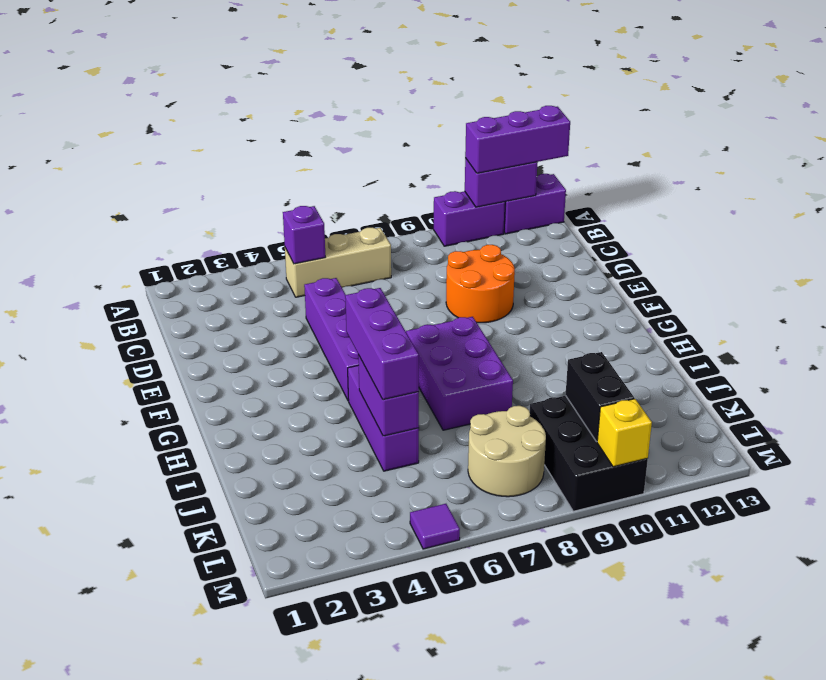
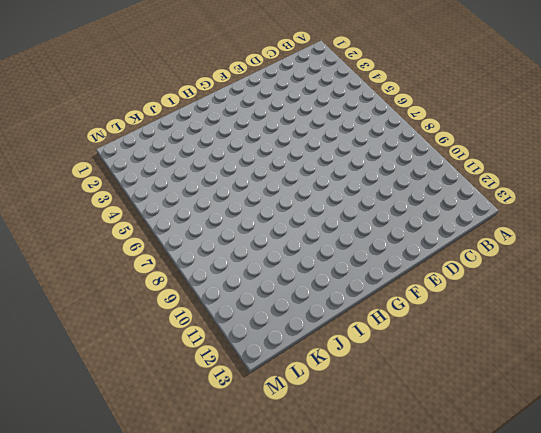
none -> purple brick A10:A11 level 1
none -> purple brick A12:A13 level 1
none -> tan brick B5:B7 level 1

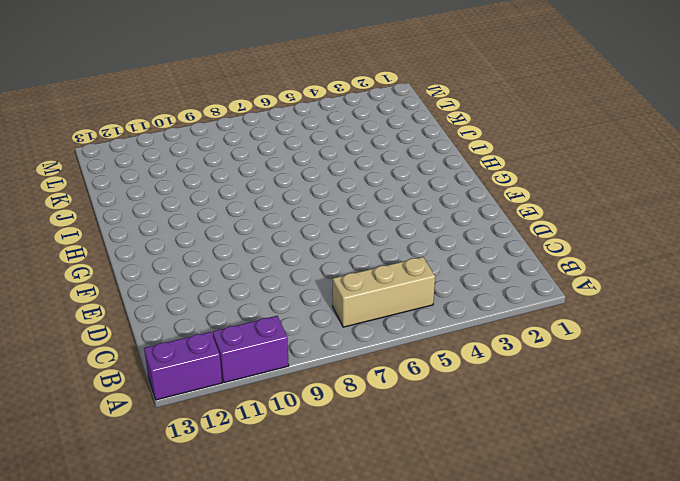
none -> purple brick D5:G5 level 1
none -> orange round brick D9:E10 level 1
none -> purple brick G7:I8 level 1

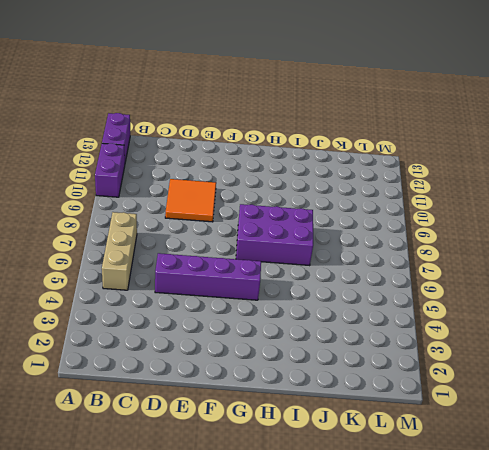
orange tile D9:E10 level 1 -> orange round brick D9:E10 level 1
none -> purple brick H5:J5 level 1
none -> tan round brick K7:L8 level 1
none -> black brick K9:M10 level 1

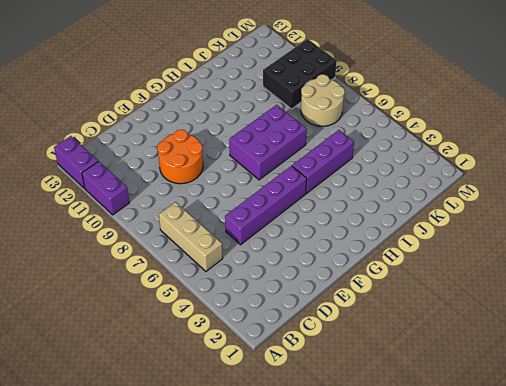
none -> purple tile M5 level 1
none -> purple brick A11:A12 level 2
none -> purple brick B5 level 2

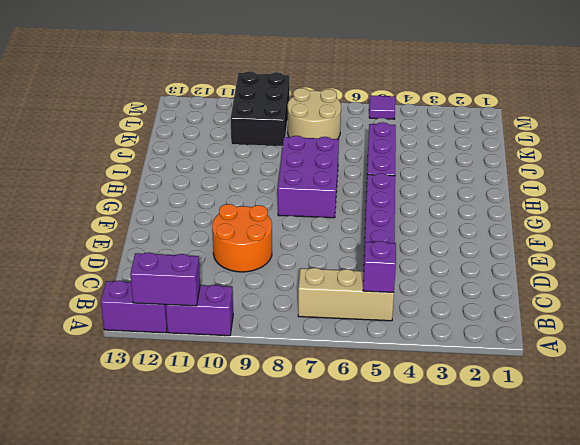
none -> purple brick I5:J5 level 2
none -> black brick K10:L10 level 2
none -> yellow brick M10 level 2

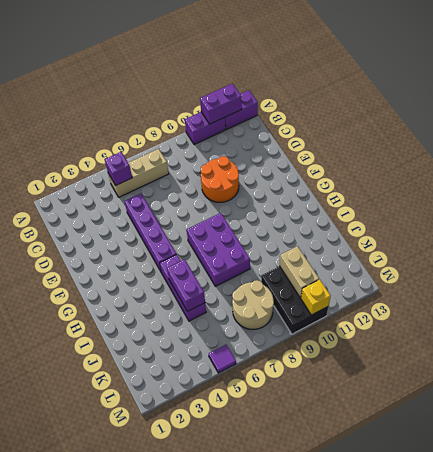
tan brick K10:L10 level 2 -> black brick K10:L10 level 2
none -> purple brick A11:A13 level 3
none -> purple brick H5:J5 level 3

